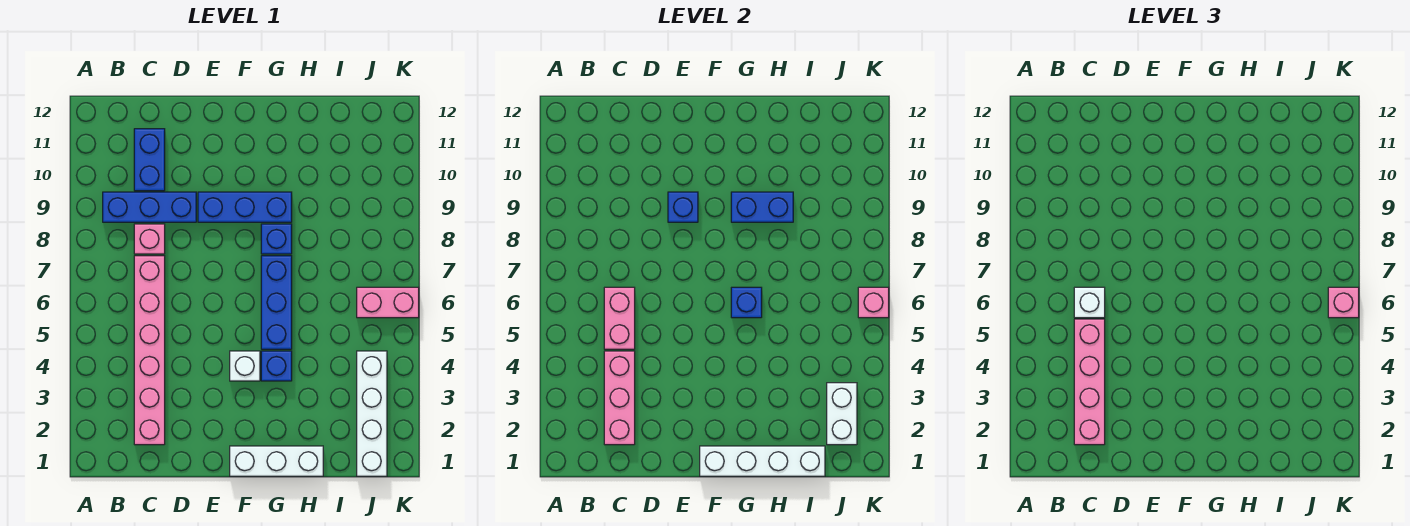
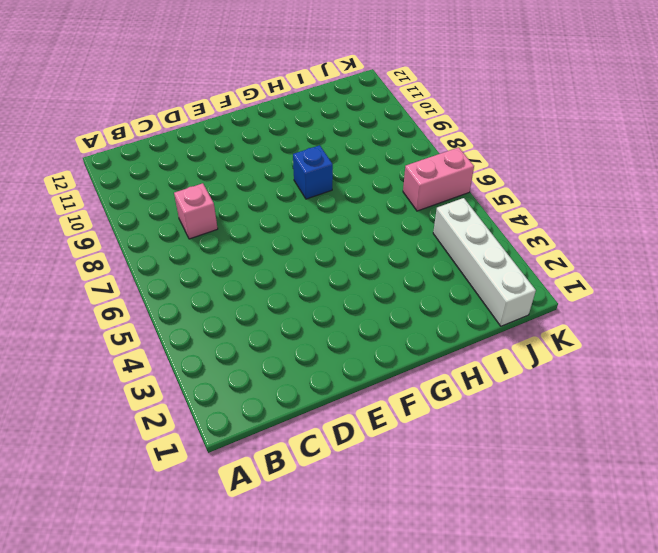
none -> blue brick B9:D9 level 1
none -> pink brick C2:C7 level 1
none -> blue brick C10:C11 level 1

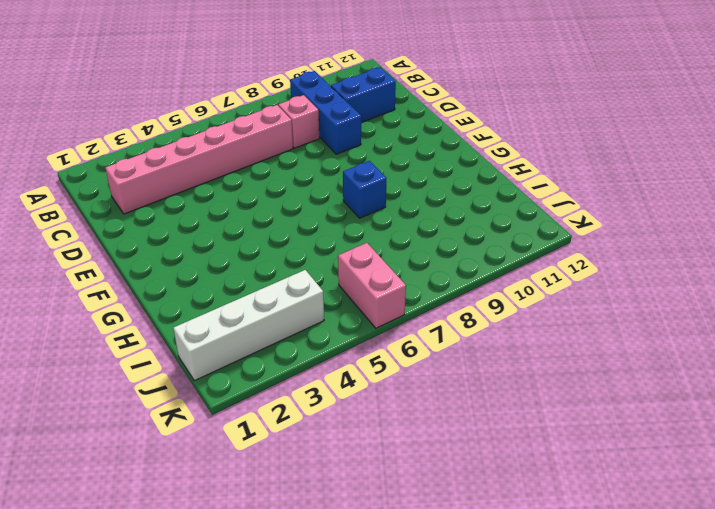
none -> blue brick E9:G9 level 1
none -> white brick F1:H1 level 1
none -> white brick F4 level 1

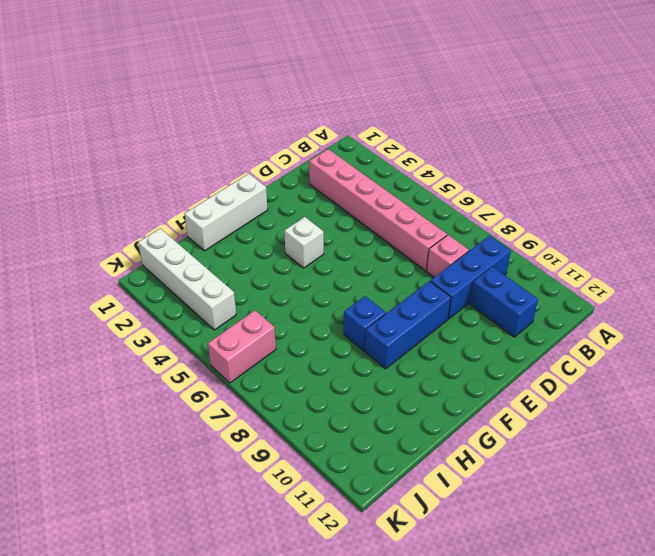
none -> blue brick G4 level 1
none -> blue brick G5:G7 level 1
none -> pink brick C2:C4 level 2

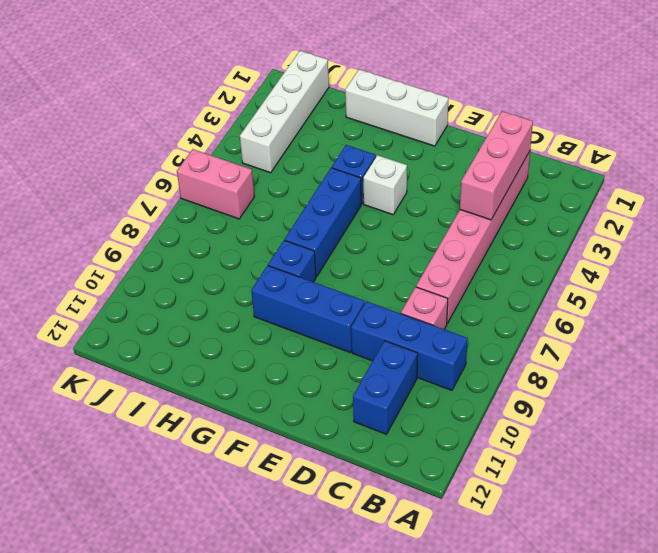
none -> pink brick C5:C6 level 2
none -> blue brick E9 level 2
none -> white brick F1:I1 level 2

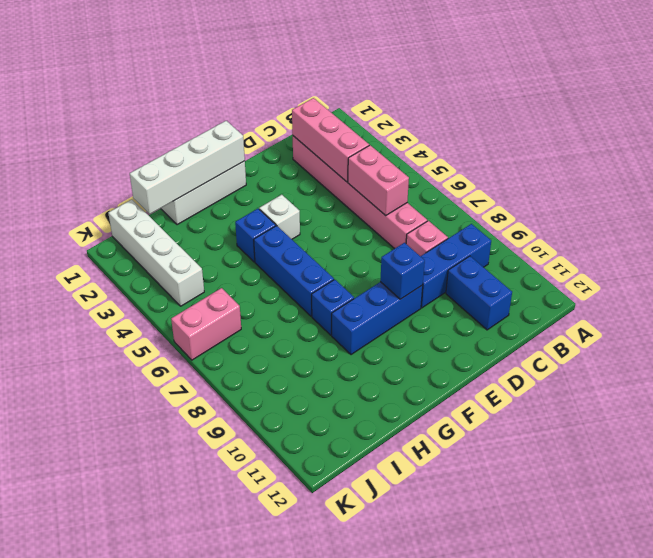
none -> blue brick G6 level 2
none -> blue brick G9:H9 level 2
none -> white brick J2:J3 level 2

